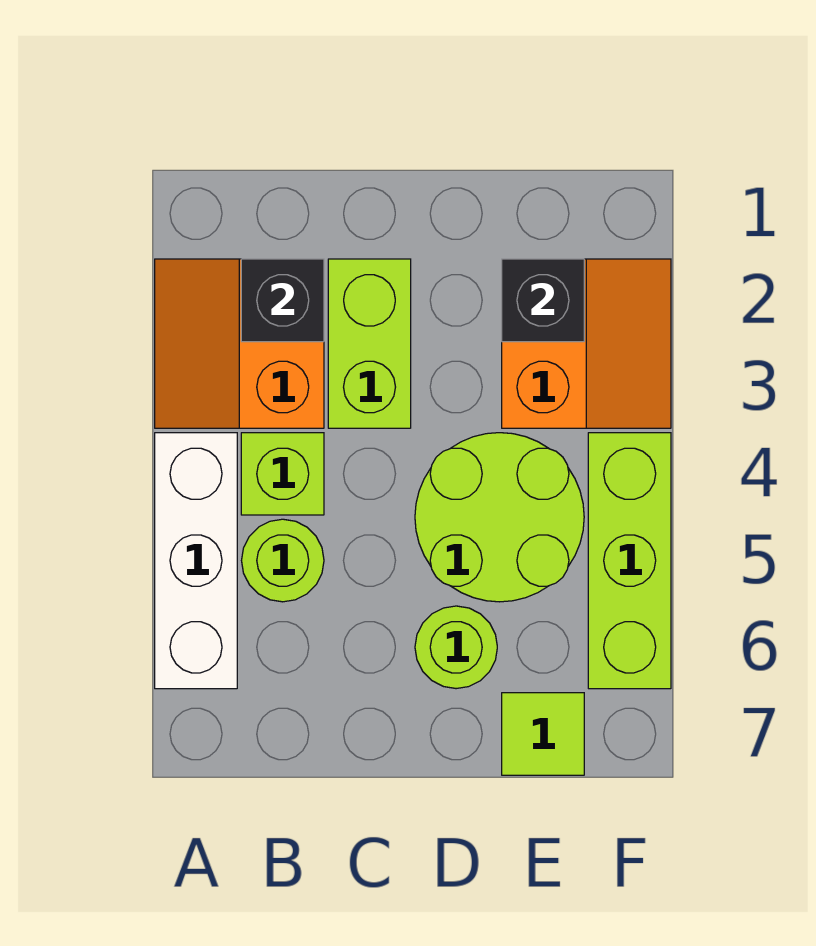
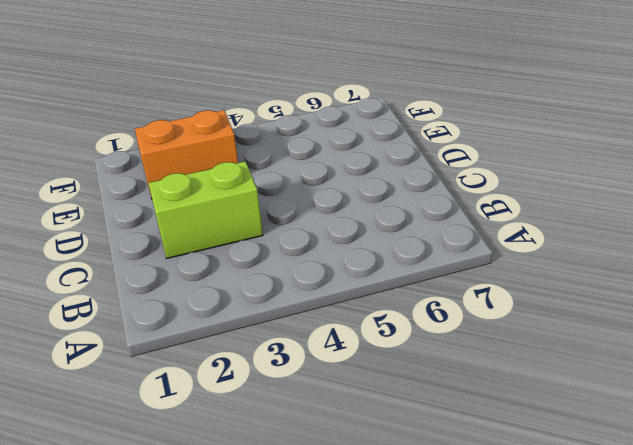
none -> orange slope A2:B3 level 1 top B
none -> white brick A4:A6 level 1
none -> lime brick B4 level 1

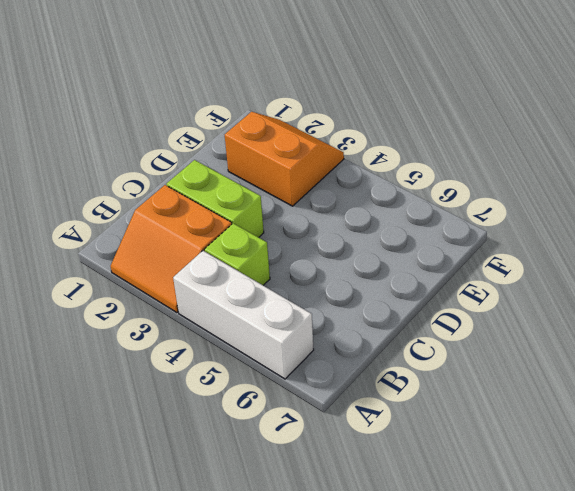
none -> lime round brick B5 level 1
none -> lime round brick D4:E5 level 1
none -> lime round brick D6 level 1

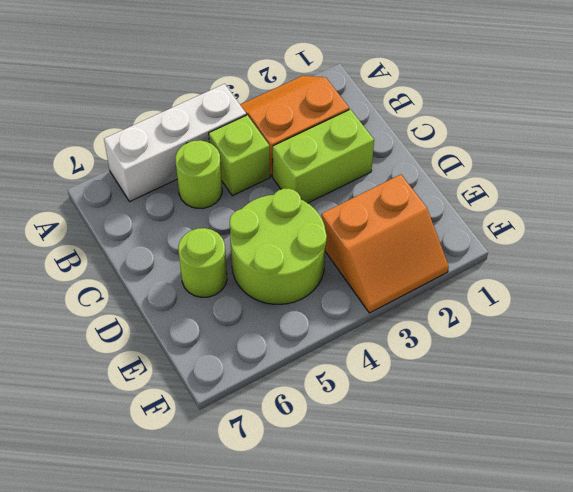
none -> lime tile E7 level 1
none -> lime brick F4:F6 level 1
none -> black brick B2 level 2

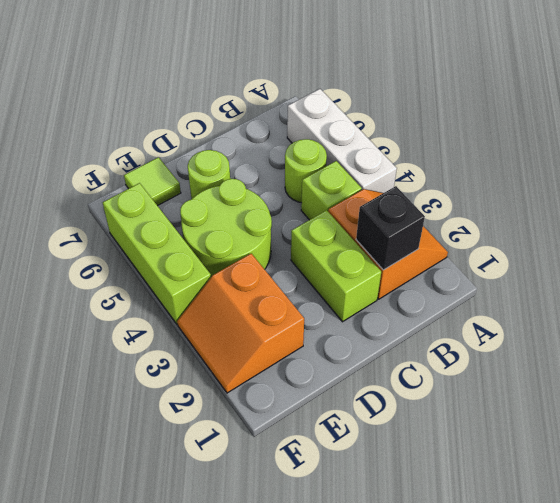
none -> black brick E2 level 2

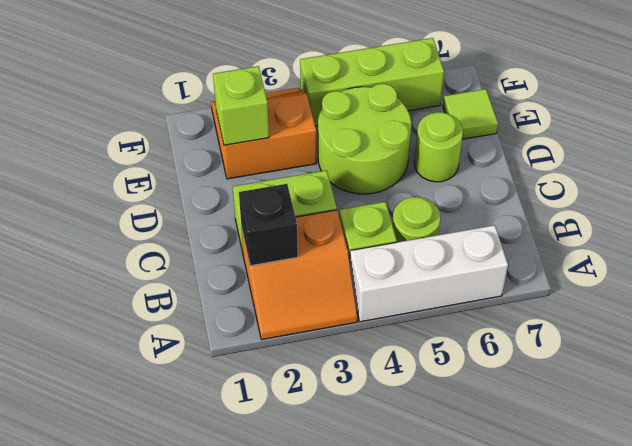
lime brick E2 level 2 -> black brick E2 level 2

